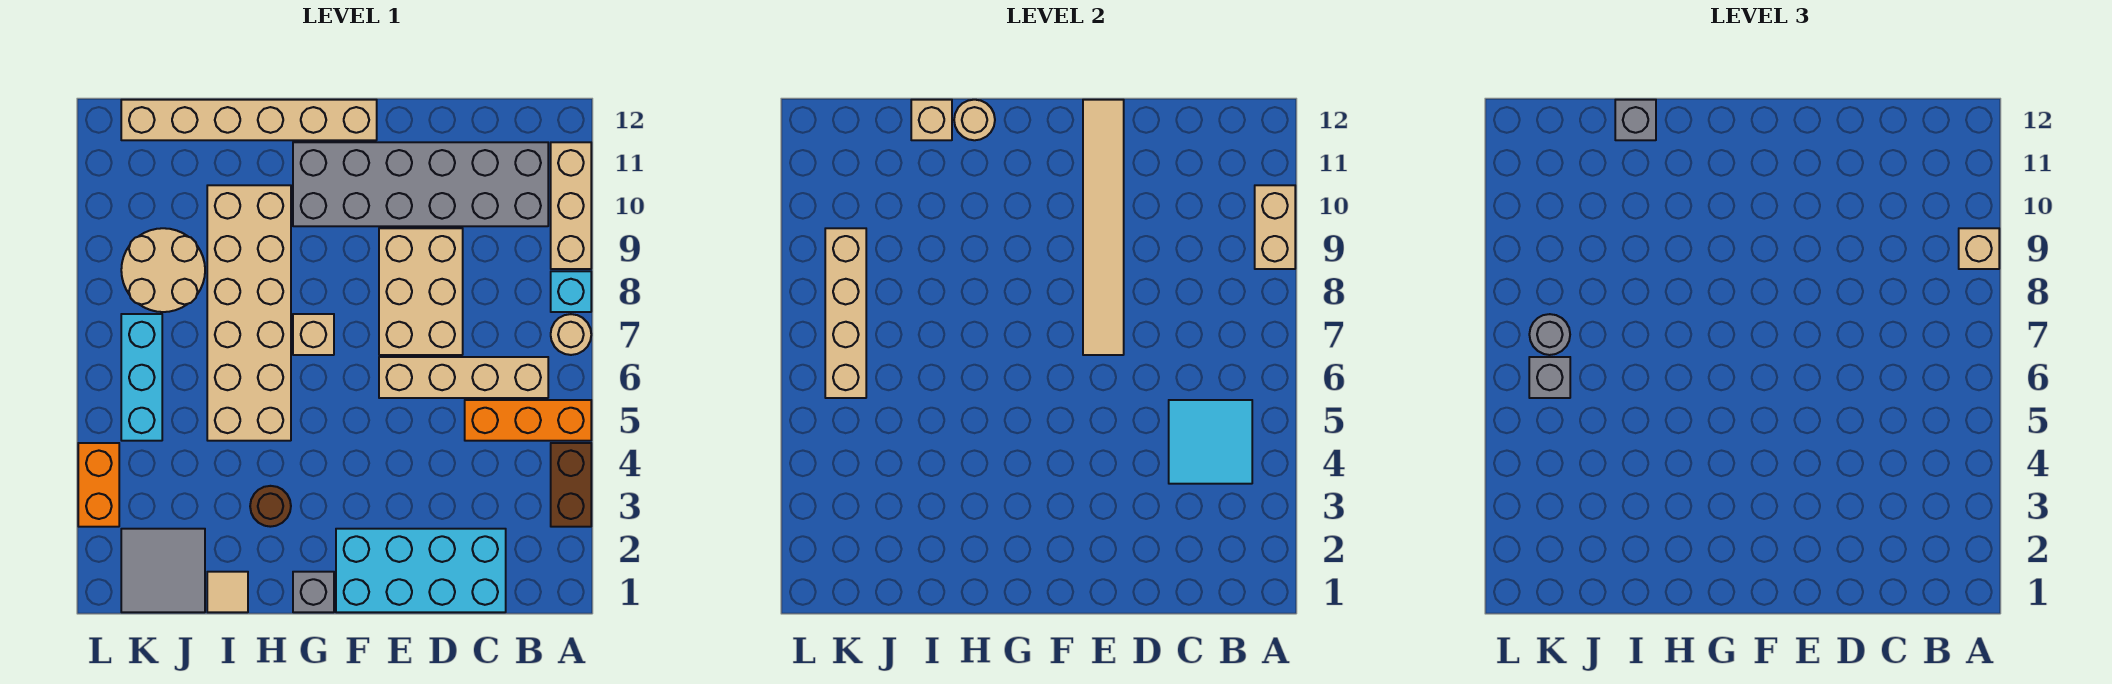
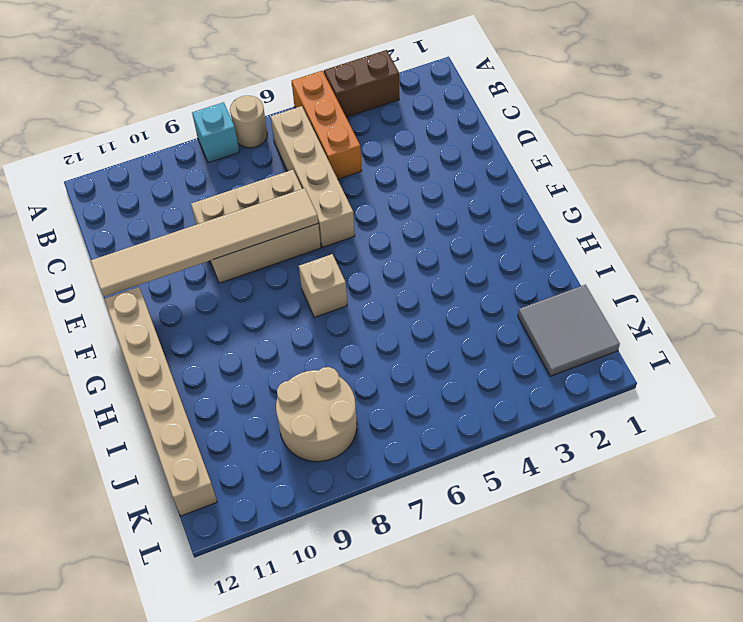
none -> tan brick A9:A11 level 1
none -> grey brick B10:G11 level 1
none -> cyan brick C1:F2 level 1

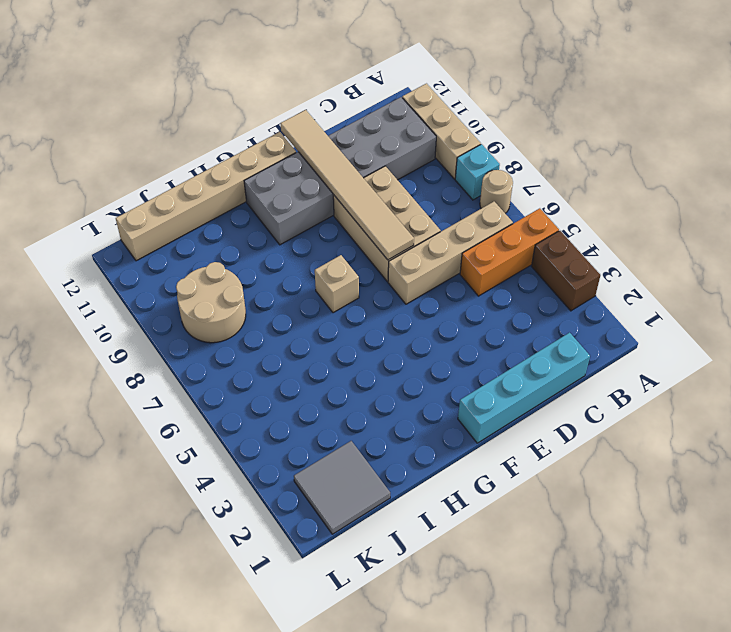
cyan brick C1:F1 level 1 -> cyan brick C1:F2 level 1
none -> grey brick G1 level 1
none -> brown round brick H3 level 1
none -> tan brick H5:I10 level 1

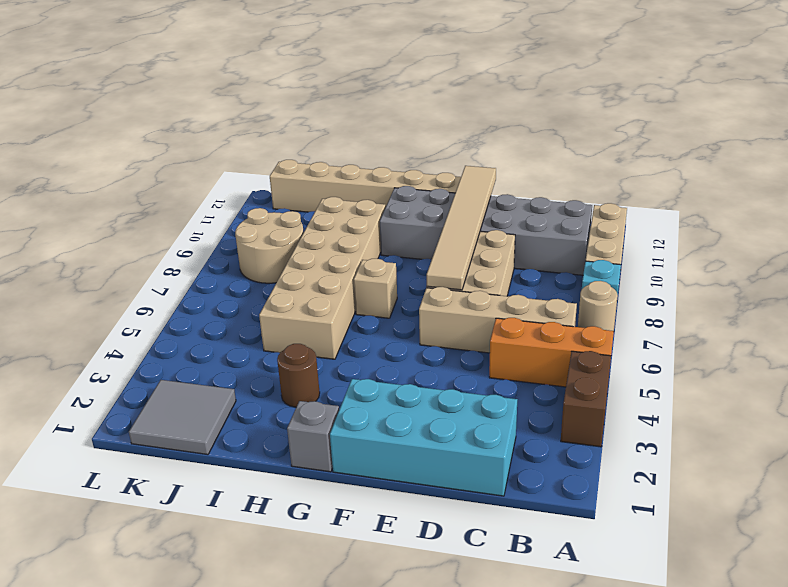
none -> tan tile I1 level 1
none -> cyan brick K5:K7 level 1
none -> orange brick L3:L4 level 1

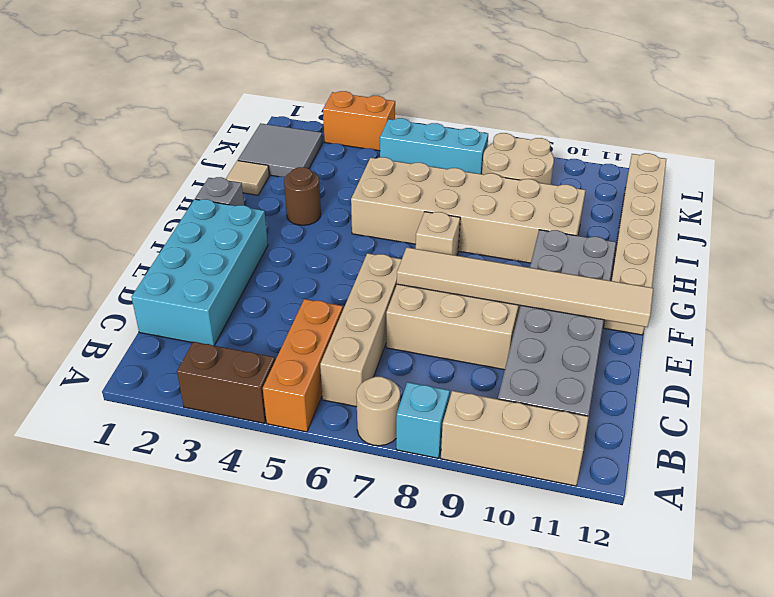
none -> tan brick A9:A10 level 2
none -> cyan tile B4:C5 level 2
none -> tan round brick H12 level 2

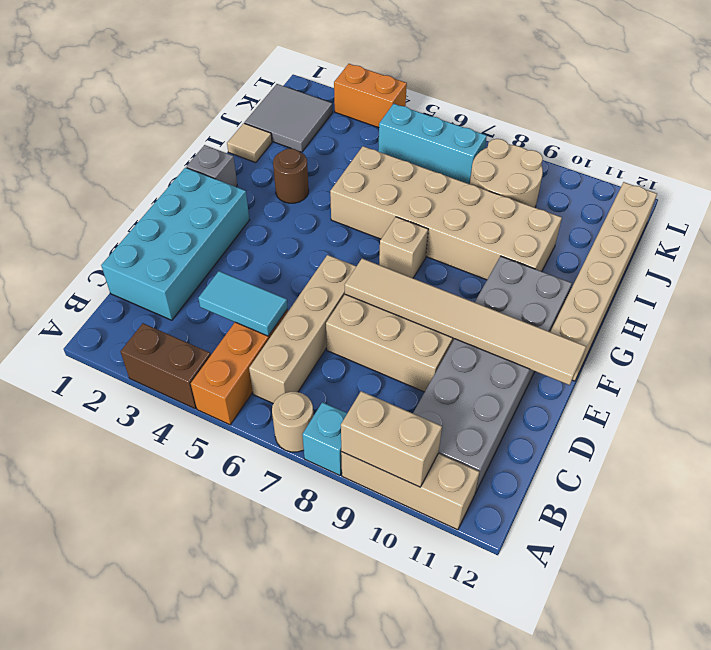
cyan tile C4:C5 level 2 -> cyan tile B4:C5 level 2
none -> tan round brick H12 level 2
none -> tan brick I12 level 2
none -> tan brick K6:K9 level 2

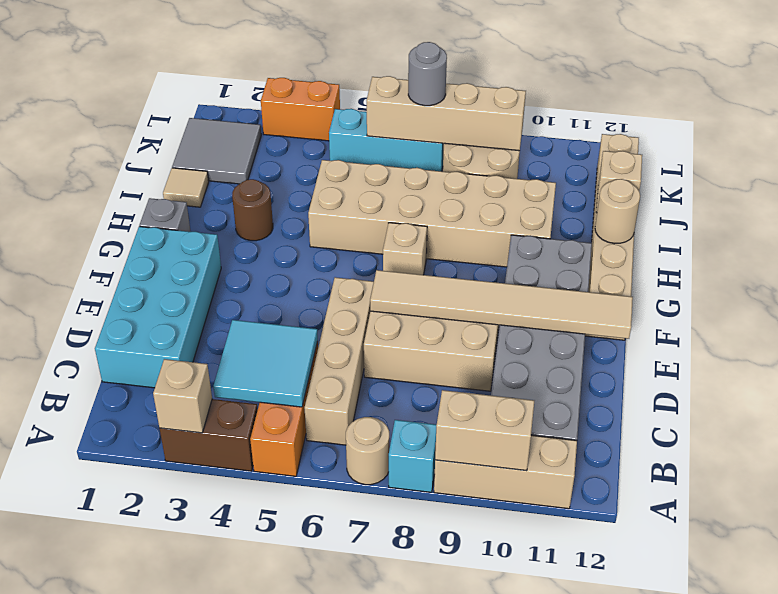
tan brick A3 level 2 -> tan brick A9 level 3
none -> grey brick I12 level 3
none -> grey brick K6 level 3

